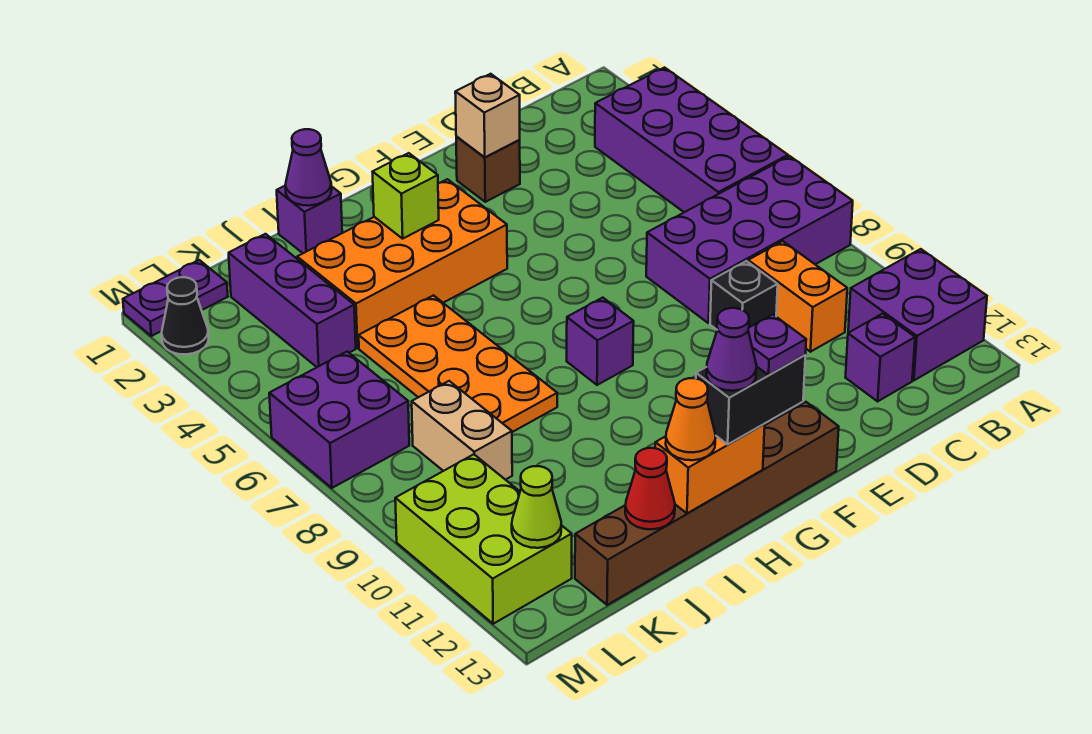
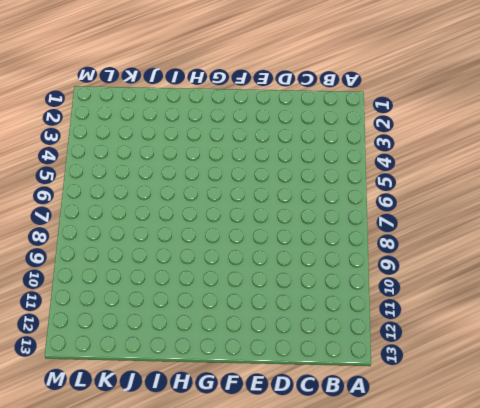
none -> purple brick A3:B6 level 1
none -> purple brick A7:D8 level 1
none -> purple brick A11:B12 level 1

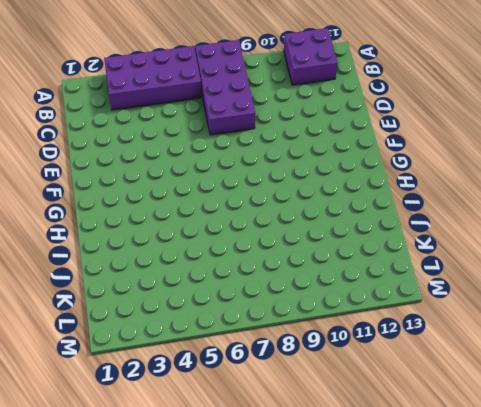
none -> orange brick C9:C10 level 1
none -> purple brick C12 level 1
none -> black brick D9 level 1

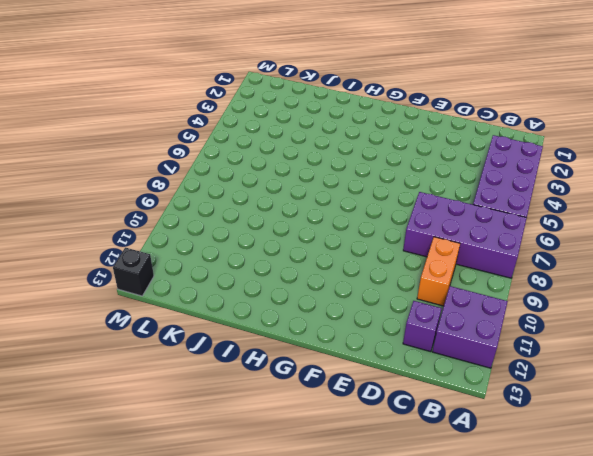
black brick M13 level 1 -> black brick D9 level 1
none -> brown brick E2 level 1
none -> brown brick F13:K13 level 1
none -> orange brick G3:J4 level 1

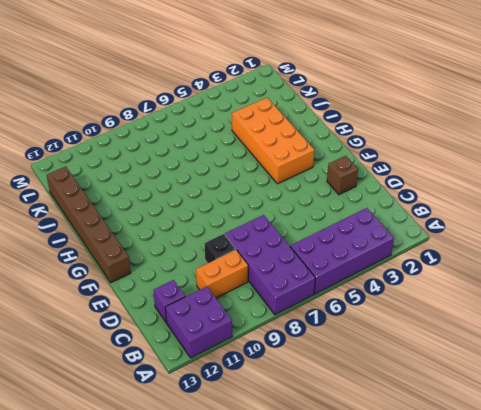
none -> purple brick G8 level 1
none -> purple brick I1 level 1
none -> orange plate I5:J8 level 1

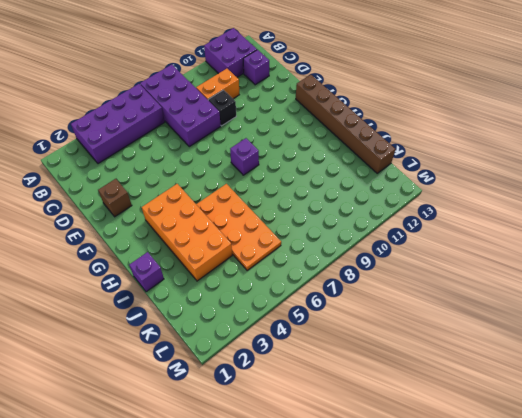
orange plate H5:K6 level 1 -> orange plate I5:J8 level 1
none -> purple brick K2:K4 level 1
none -> tan brick K8:K9 level 1
none -> purple plate L1:M1 level 1

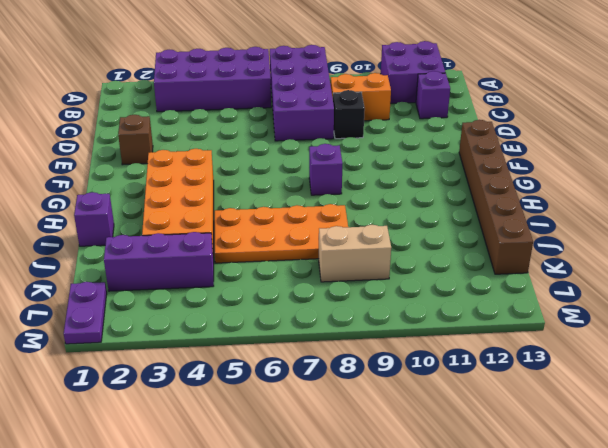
none -> purple brick L6:M7 level 1
none -> lime brick L10:M12 level 1
none -> black cone M2 level 1

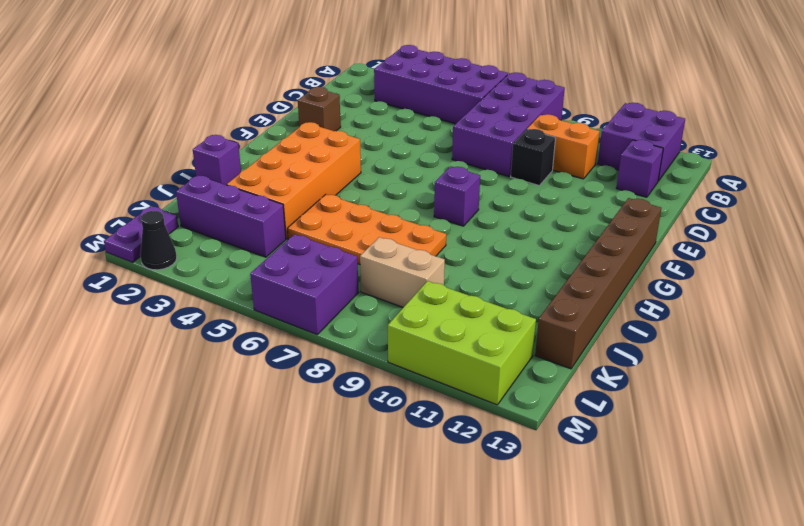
none -> tan brick E2 level 2
none -> lime brick H3 level 2
none -> orange brick H13:I13 level 2

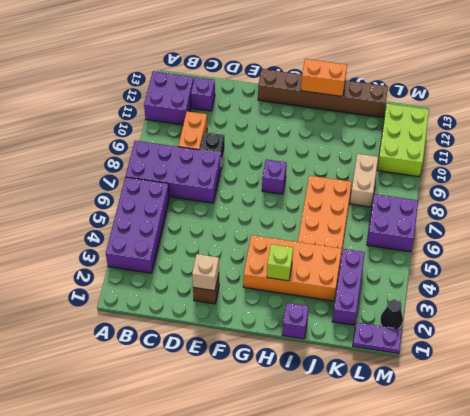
none -> purple cone I1 level 2
none -> red cone J13 level 2
none -> lime cone L12 level 2

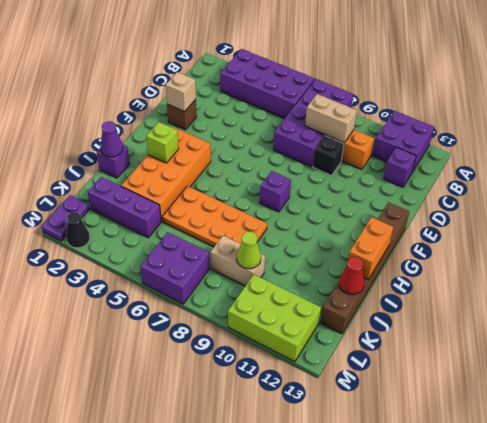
tan brick C8:C9 level 2 -> none
lime cone K9 level 2 -> lime cone L12 level 2
none -> black brick G13:H13 level 3
none -> orange cone I13 level 3
none -> purple plate G13 level 4

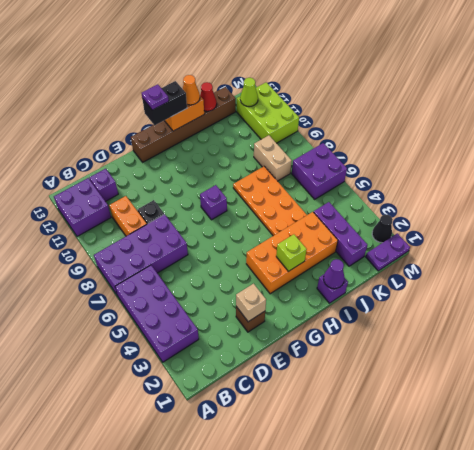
none -> purple cone H13 level 4

